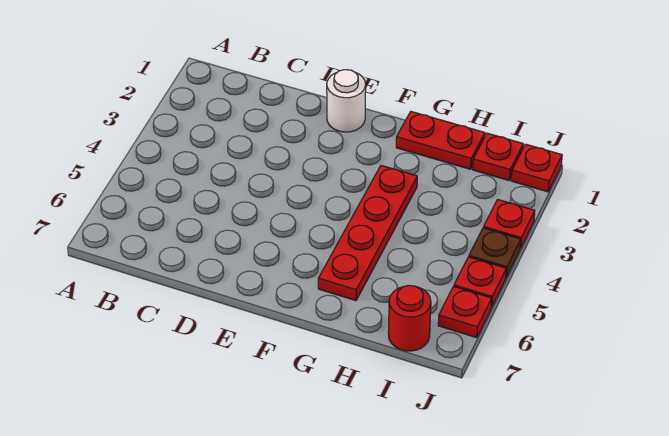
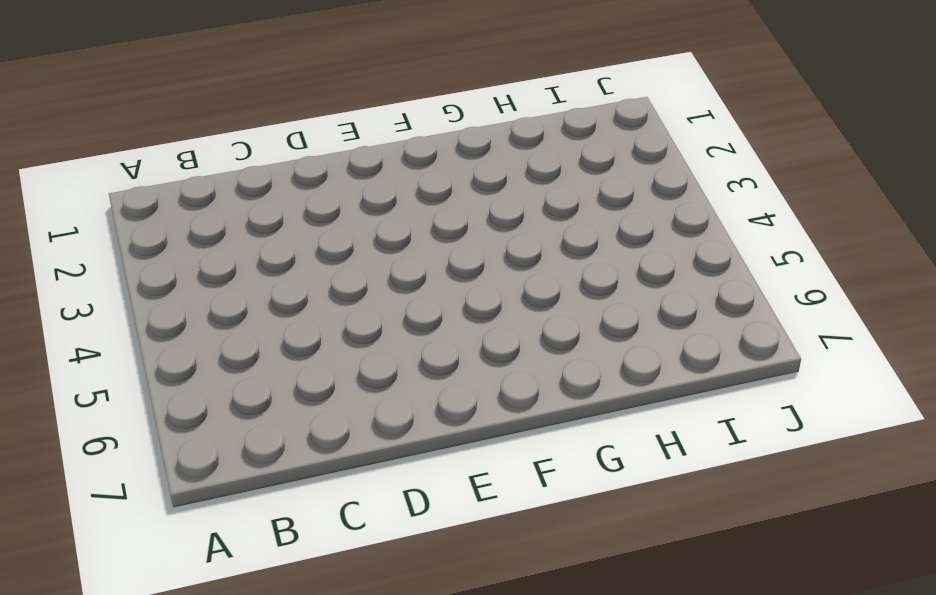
none -> white round brick E1 level 1
none -> red plate G1:H1 level 1

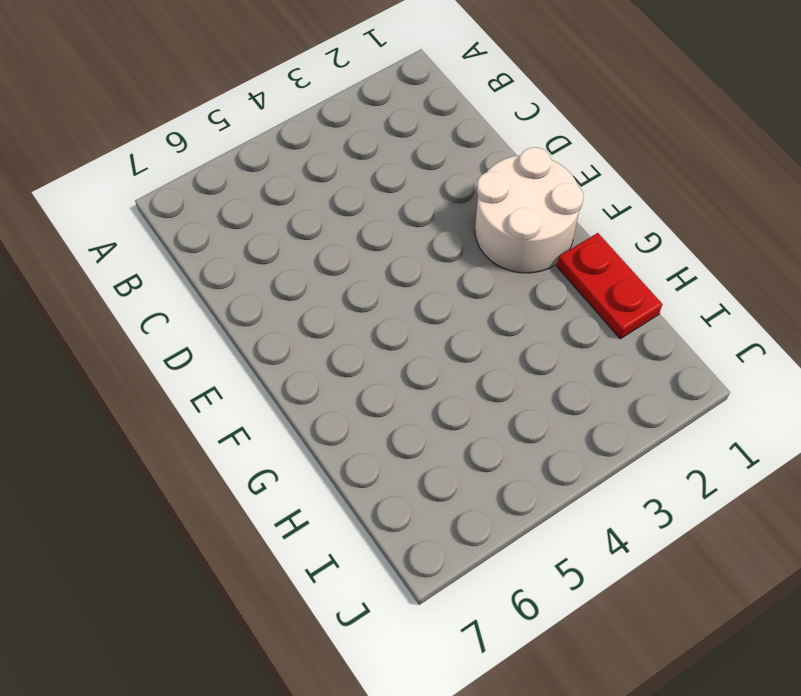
white round brick E1:F2 level 1 -> white round brick E1 level 1
none -> red plate G3:G6 level 1
none -> red plate I1 level 1

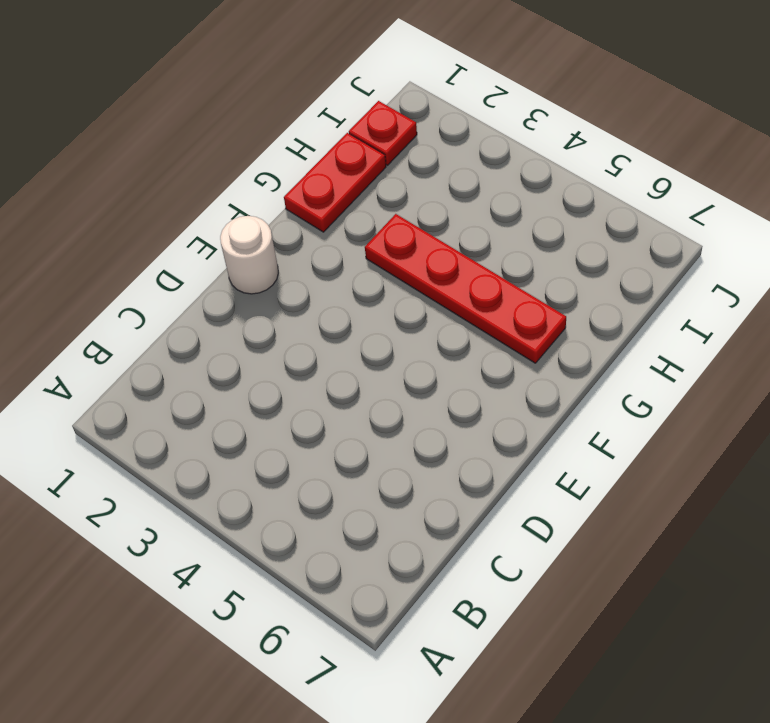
none -> red round brick I7 level 1
none -> red plate J1 level 1

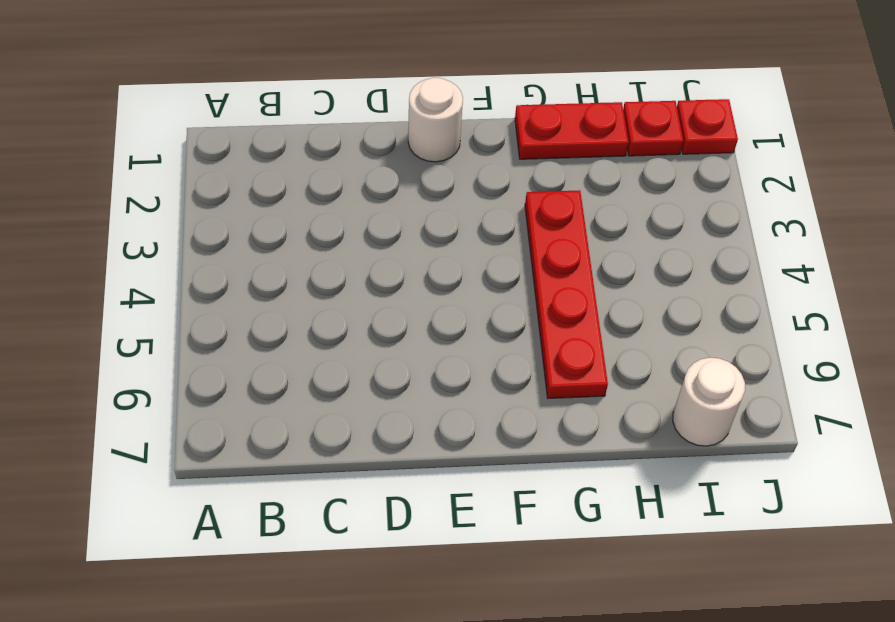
white round brick I7 level 1 -> red round brick I7 level 1
none -> red plate J3 level 1
none -> brown plate J4 level 1

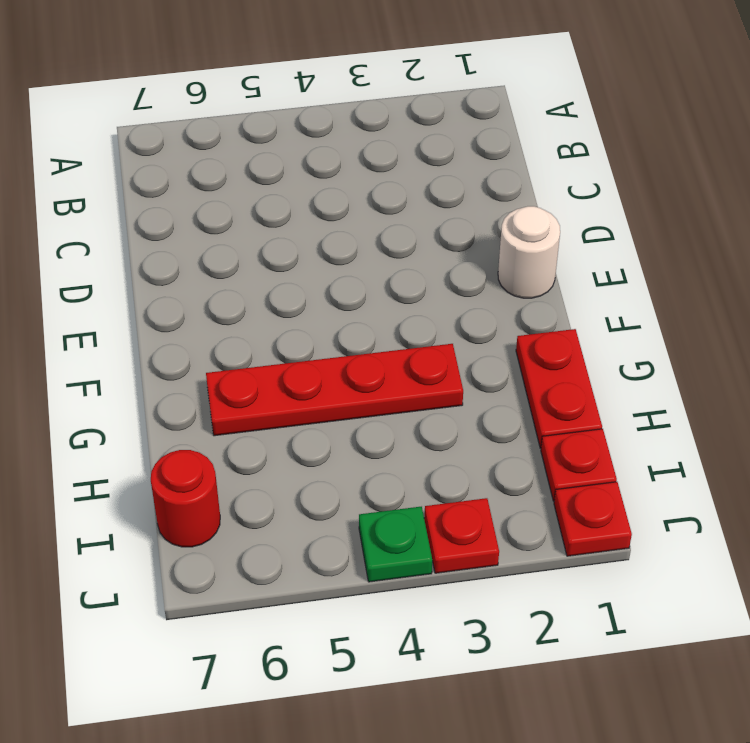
green plate J4 level 1 -> brown plate J4 level 1
none -> red plate J5 level 1
none -> red plate J6 level 1

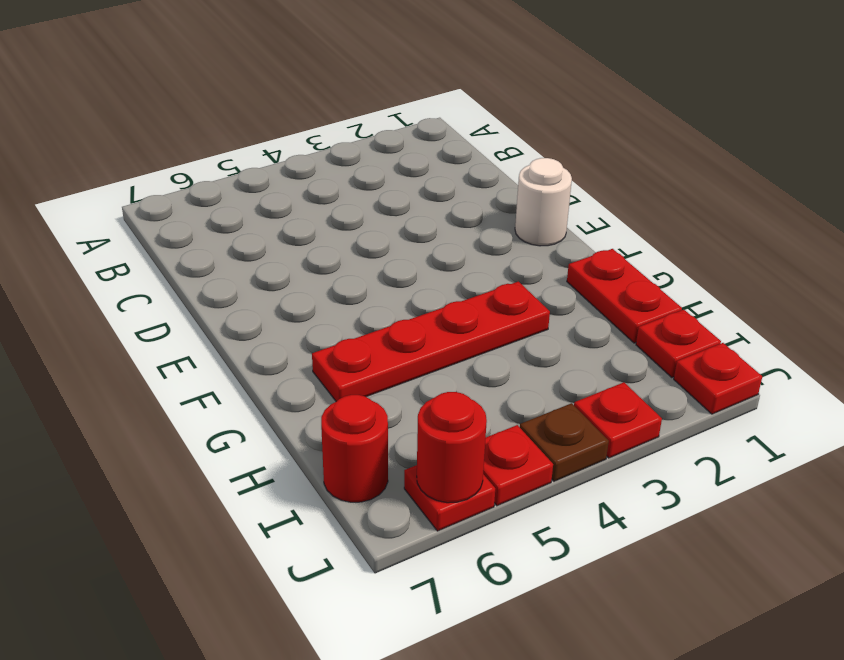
red round brick J6 level 2 -> none

